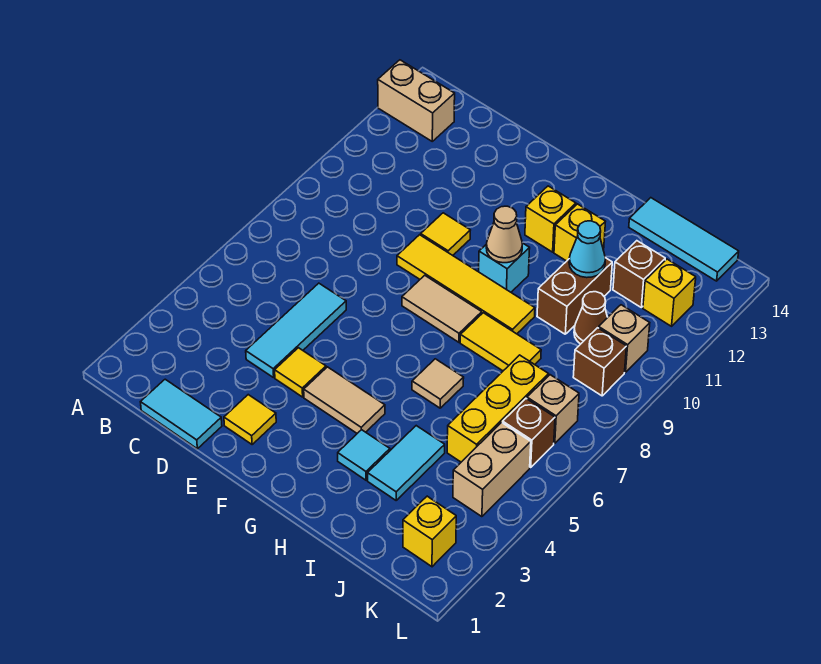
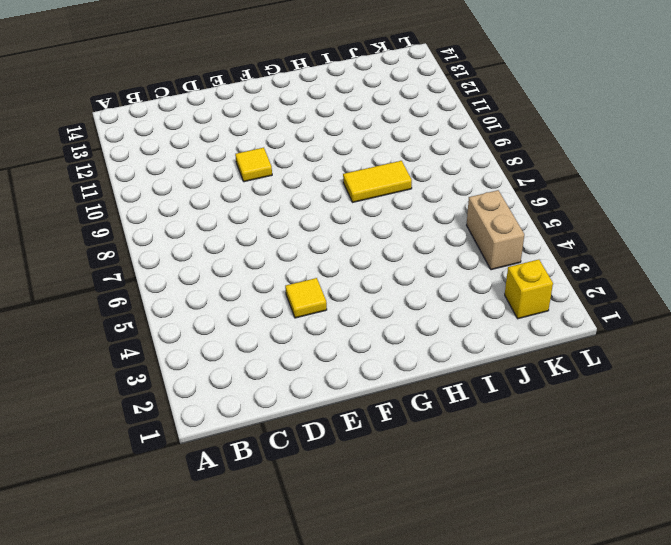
none -> tan brick A13:B13 level 1
none -> cyan tile C1:D1 level 1
none -> cyan tile D4:D6 level 1
none -> yellow tile E2 level 1

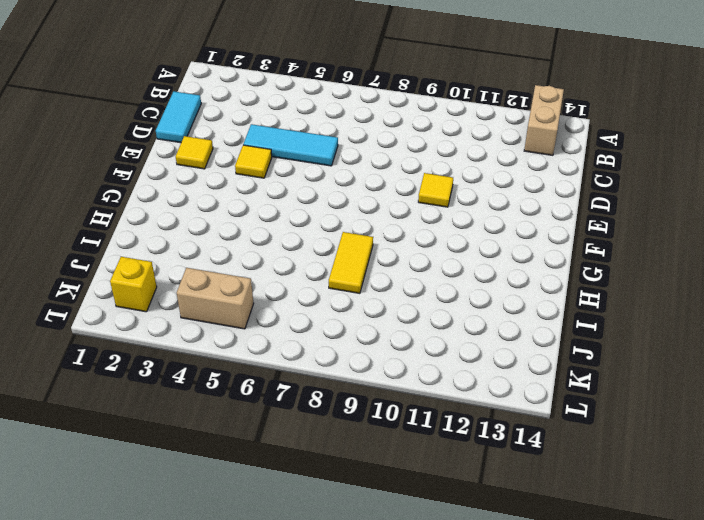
none -> yellow tile E9:H9 level 1
none -> tan tile F4:G4 level 1
none -> tan tile F8:G8 level 1
none -> cyan brick G10 level 1

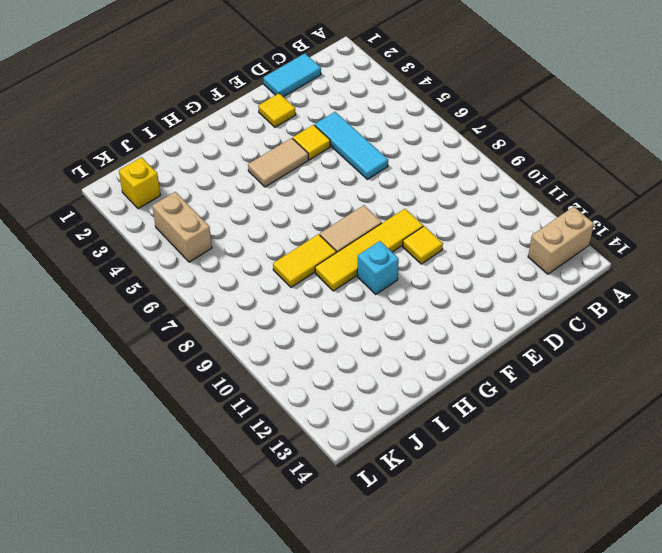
none -> yellow brick G12 level 1
none -> cyan tile H3 level 1
none -> tan tile H6 level 1
none -> yellow brick H12 level 1

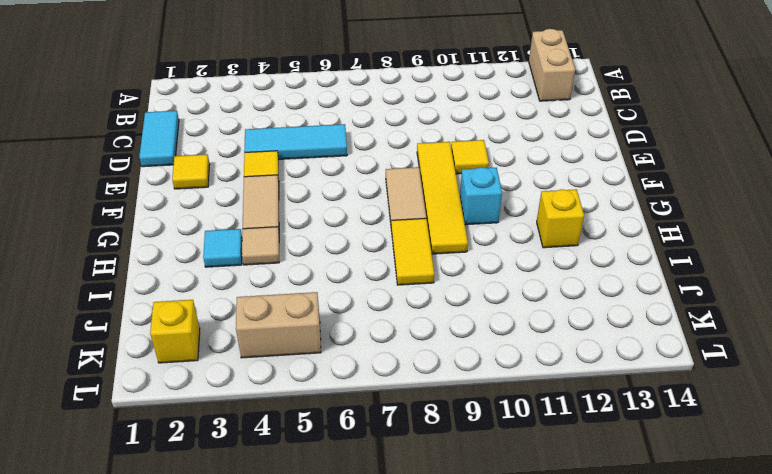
tan tile H4 level 1 -> tan tile H6 level 1
none -> yellow brick G12 level 1
none -> cyan tile I3:I4 level 1
none -> brown brick I10:I11 level 1
none -> cyan tile I14:K14 level 1

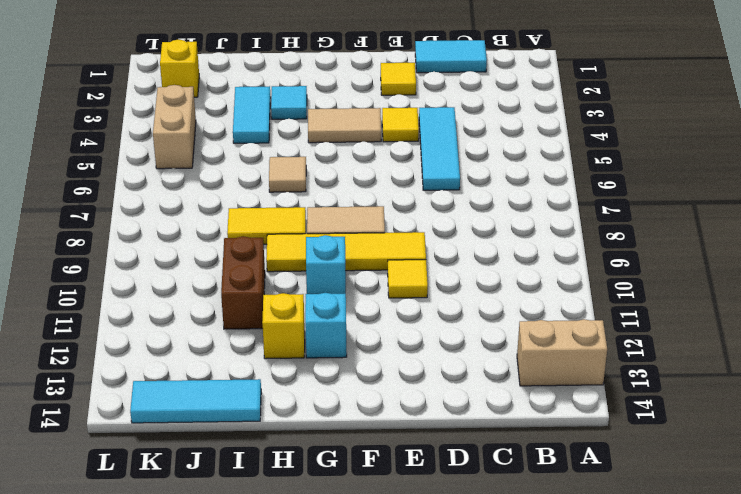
cyan brick G12 level 1 -> yellow brick G12 level 1
none -> yellow brick J5:J7 level 1
none -> brown cone J10 level 1
none -> brown brick J12 level 1
none -> brown brick K6 level 1

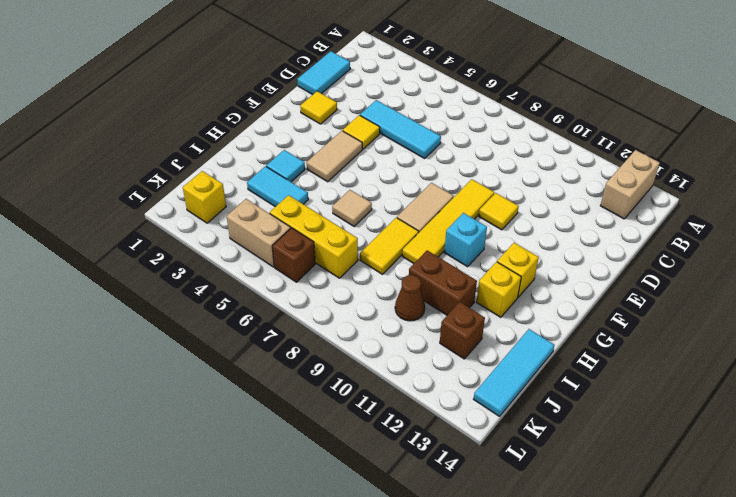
none -> tan brick K7 level 1
none -> brown brick K9 level 1
none -> tan brick K10 level 1
none -> yellow brick K12 level 1

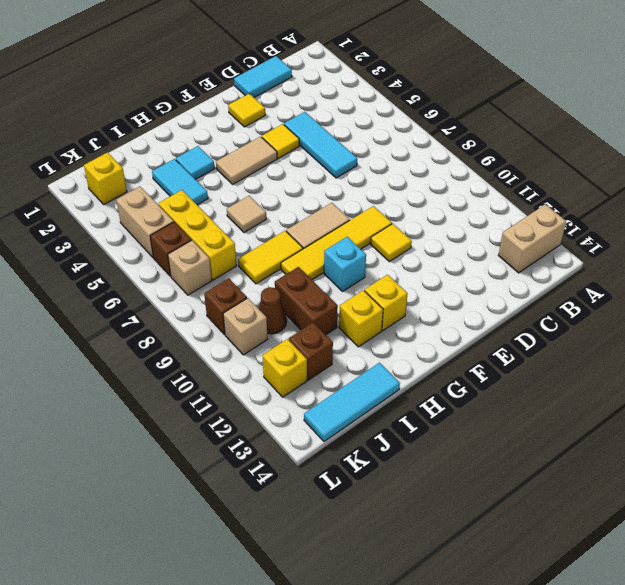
none -> tan cone G10 level 2
none -> cyan cone I11 level 2

